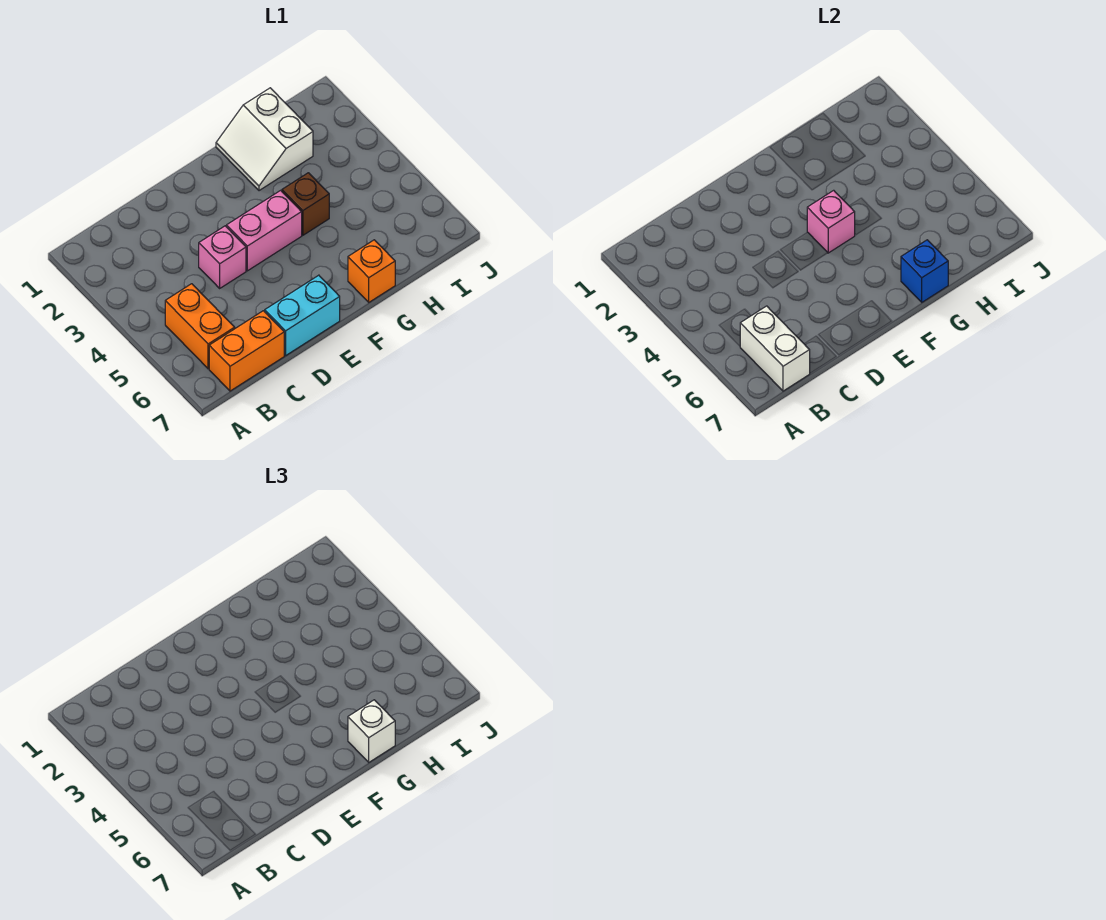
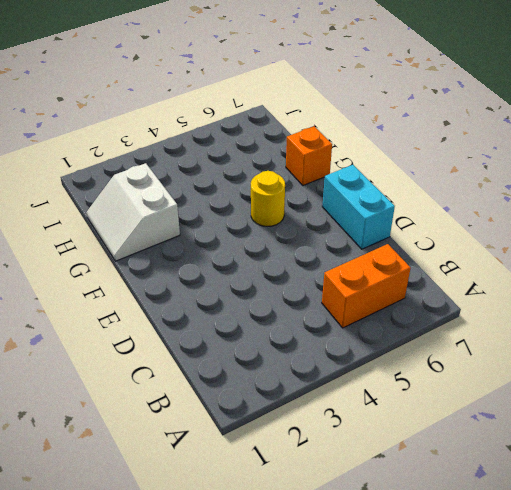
yellow round brick F5 level 1 -> none
white slope G1:H2 level 1 top 2 -> white slope G1:H2 level 1 top H
none -> orange brick B7:C7 level 1
none -> pink brick D4 level 1
none -> pink brick E4:F4 level 1

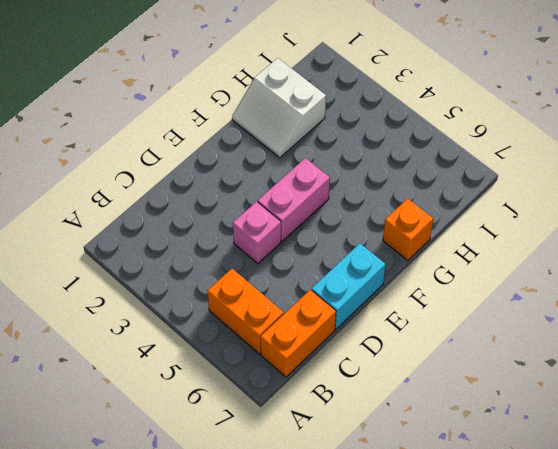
none -> brown brick G4 level 1
none -> white brick B6:B7 level 2
none -> pink brick F4 level 2

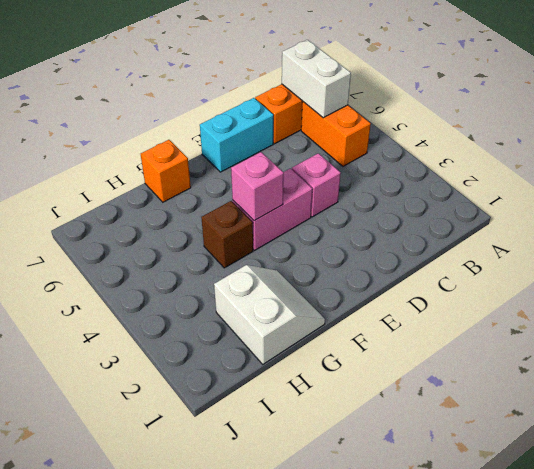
none -> blue brick G7 level 2
none -> white brick G7 level 3

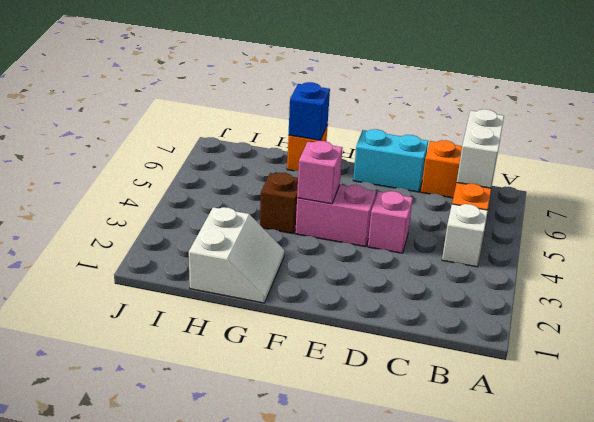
white brick B4 level 1 -> white brick G7 level 3

